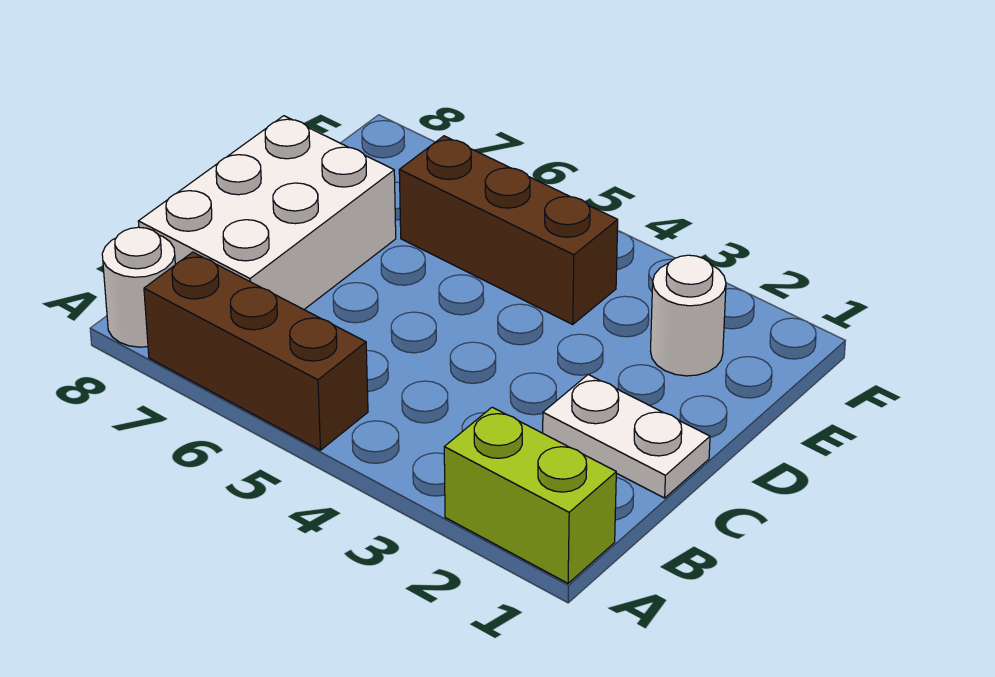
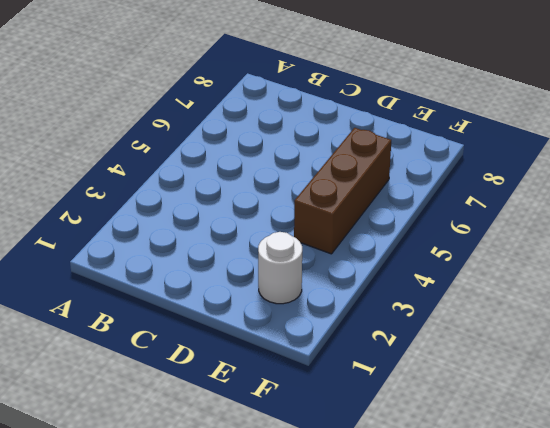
none -> lime brick A1:A2 level 1
none -> brown brick A5:A7 level 1

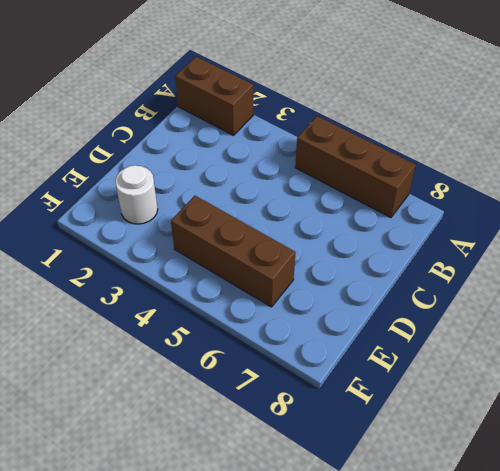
brown brick A1:A2 level 1 -> lime brick A1:A2 level 1
none -> white round brick A8 level 1
none -> white brick B7:D8 level 1

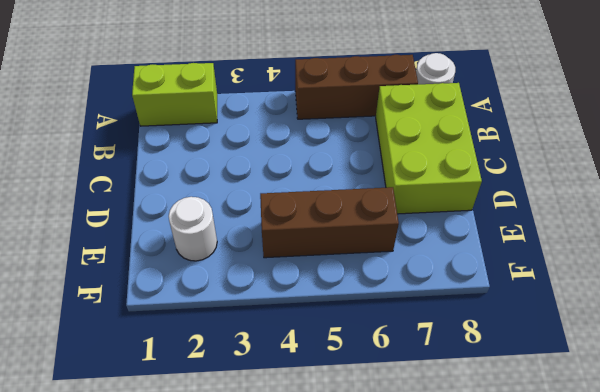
lime brick B7:D8 level 1 -> white brick B7:D8 level 1
none -> white plate C1:C2 level 1

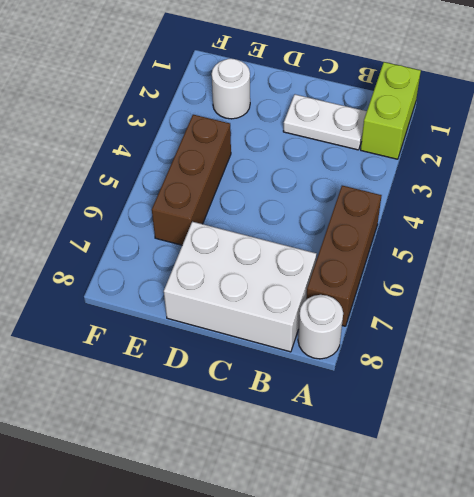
white plate B2:C2 level 1 -> white plate C1:C2 level 1

